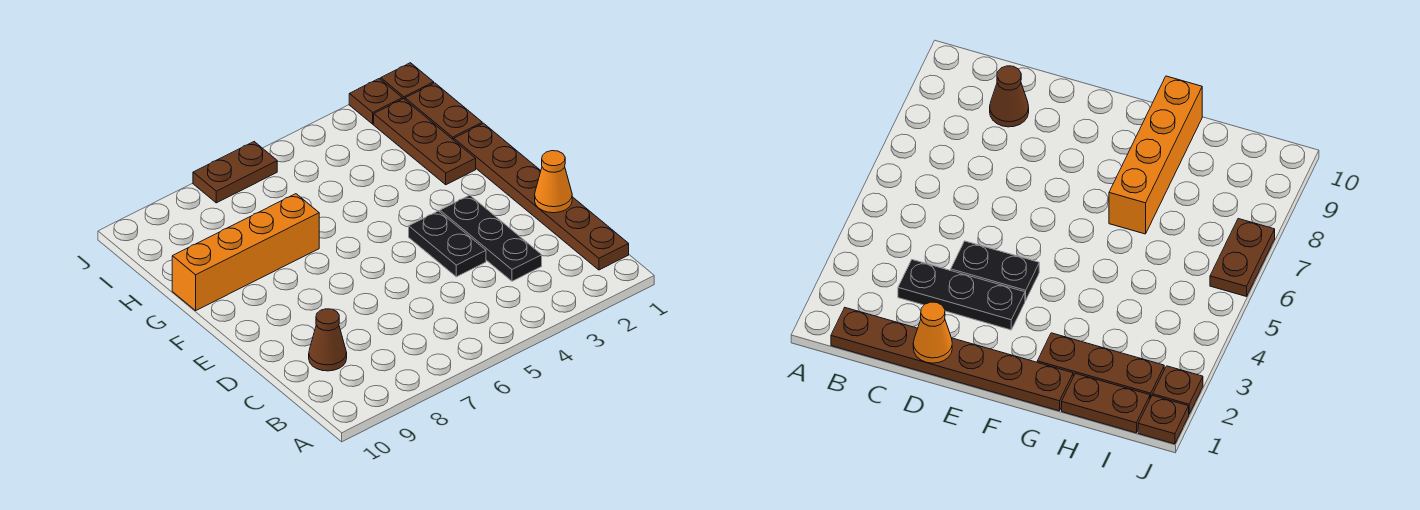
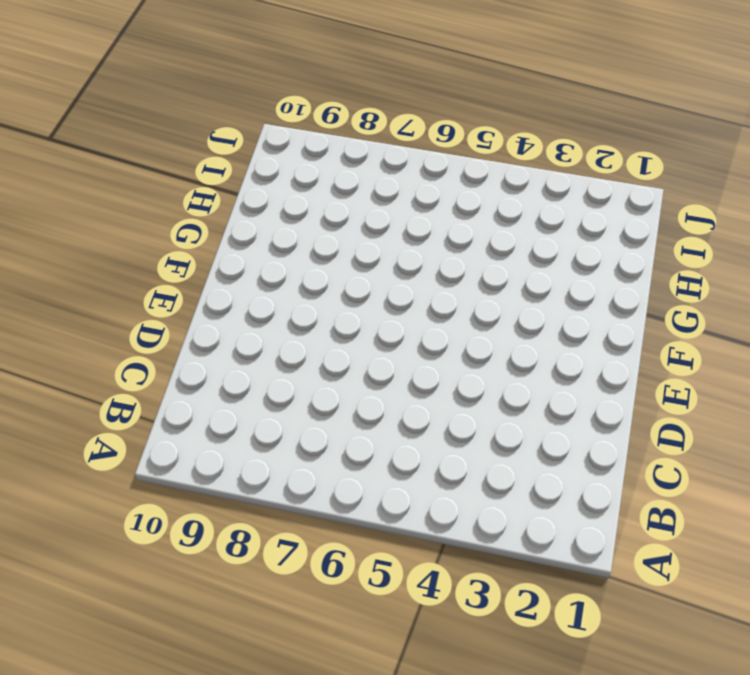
none -> brown plate B1:G1 level 1
none -> black plate C3:E3 level 1

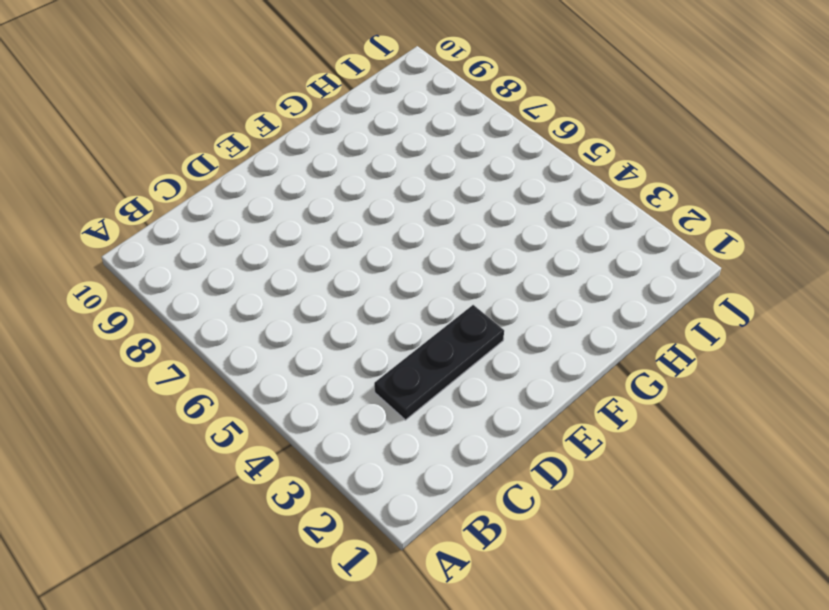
none -> brown plate B1:G1 level 1
none -> brown cone C9 level 1

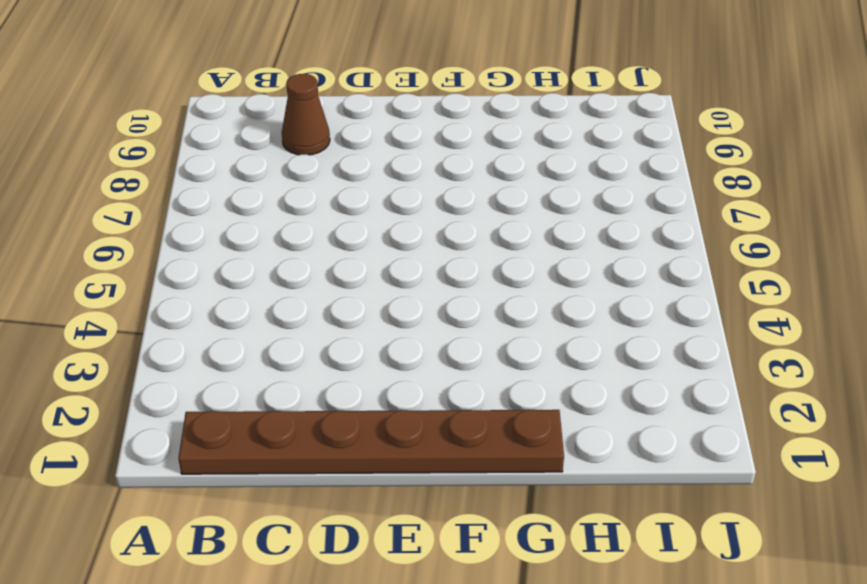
none -> black plate C3:E3 level 1
none -> black plate D4:E4 level 1

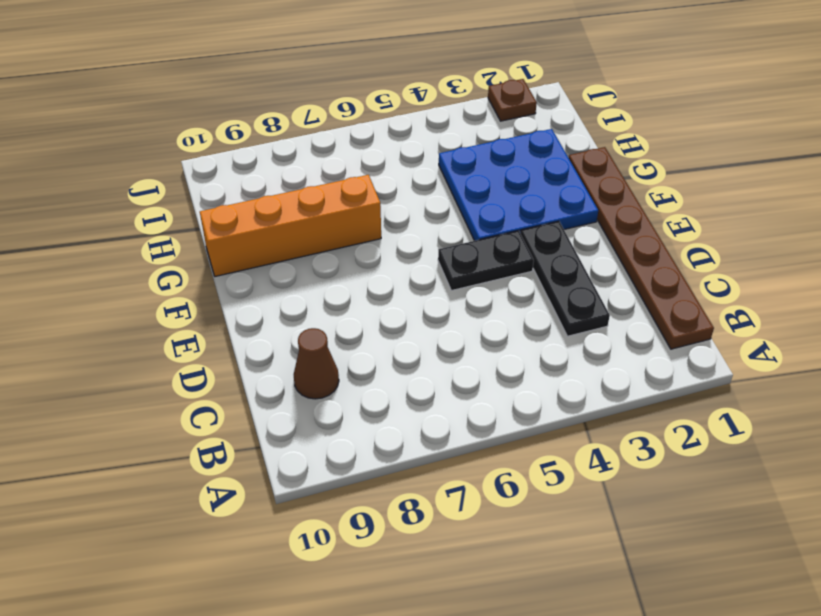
black plate E4:E5 level 1 -> black plate D4:E4 level 1
blue plate F2:H4 level 1 -> brown plate G2:I2 level 1
none -> brown plate H1:I1 level 1
none -> brown plate J1 level 1

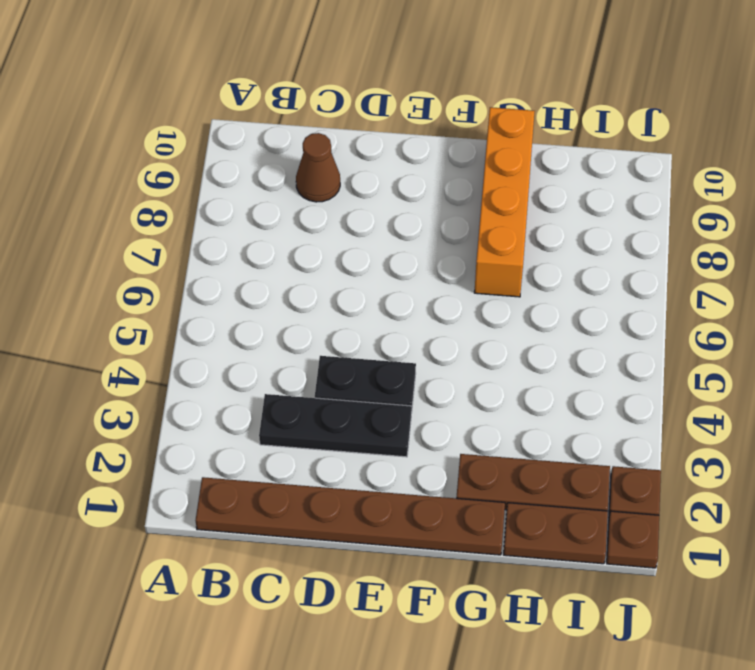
none -> brown plate J6:J7 level 1
none -> orange cone D1 level 2

